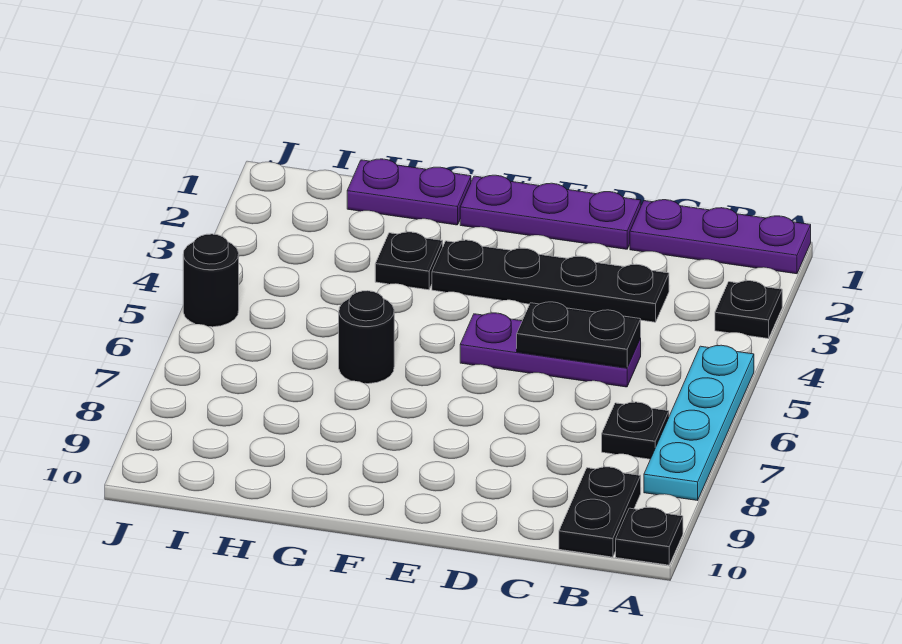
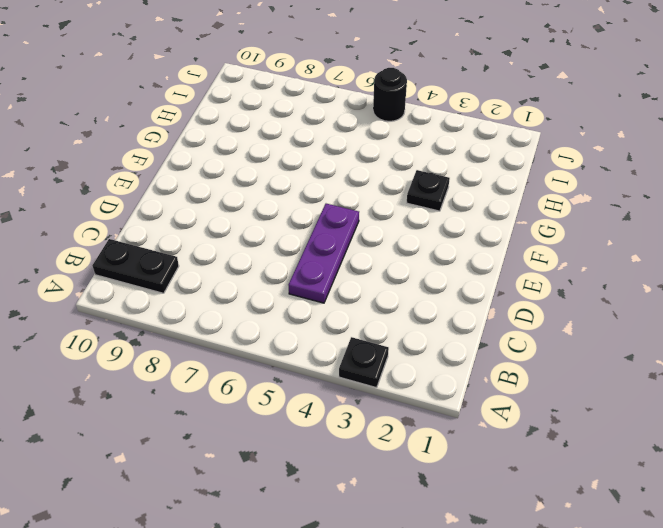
none -> purple plate A1:C1 level 1
none -> cyan plate A5:A8 level 1
none -> black plate A10 level 1

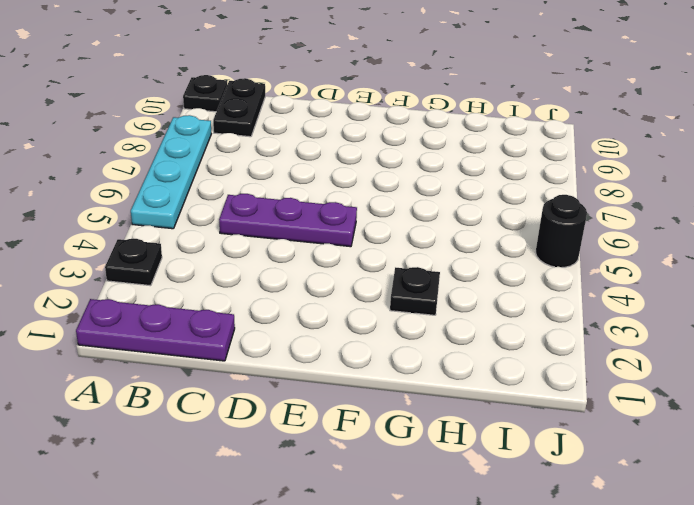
none -> black plate B7 level 1
none -> black plate C3:F3 level 1
none -> purple plate D1:F1 level 1

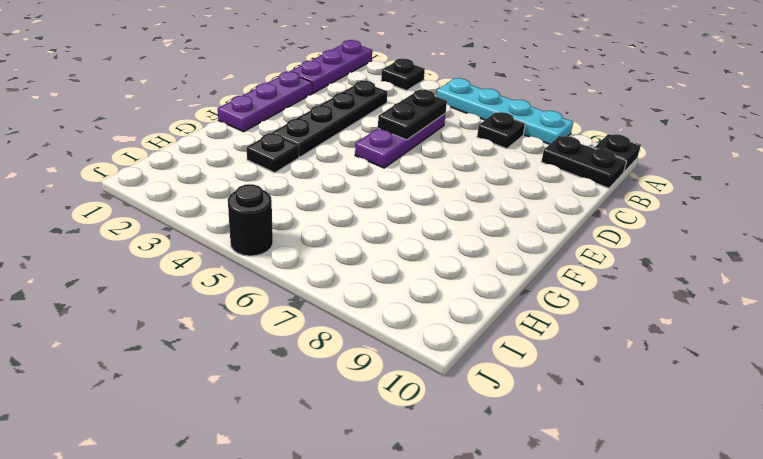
none -> purple plate G1:H1 level 1
none -> black round brick G6 level 1

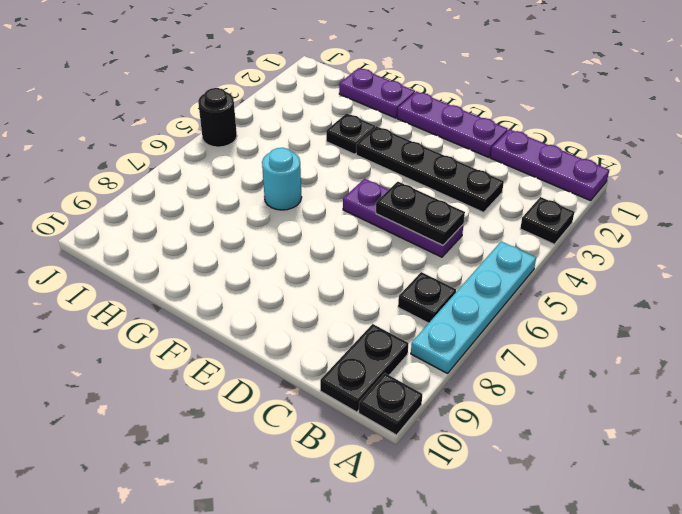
cyan round brick G6 level 1 -> black round brick G6 level 1

